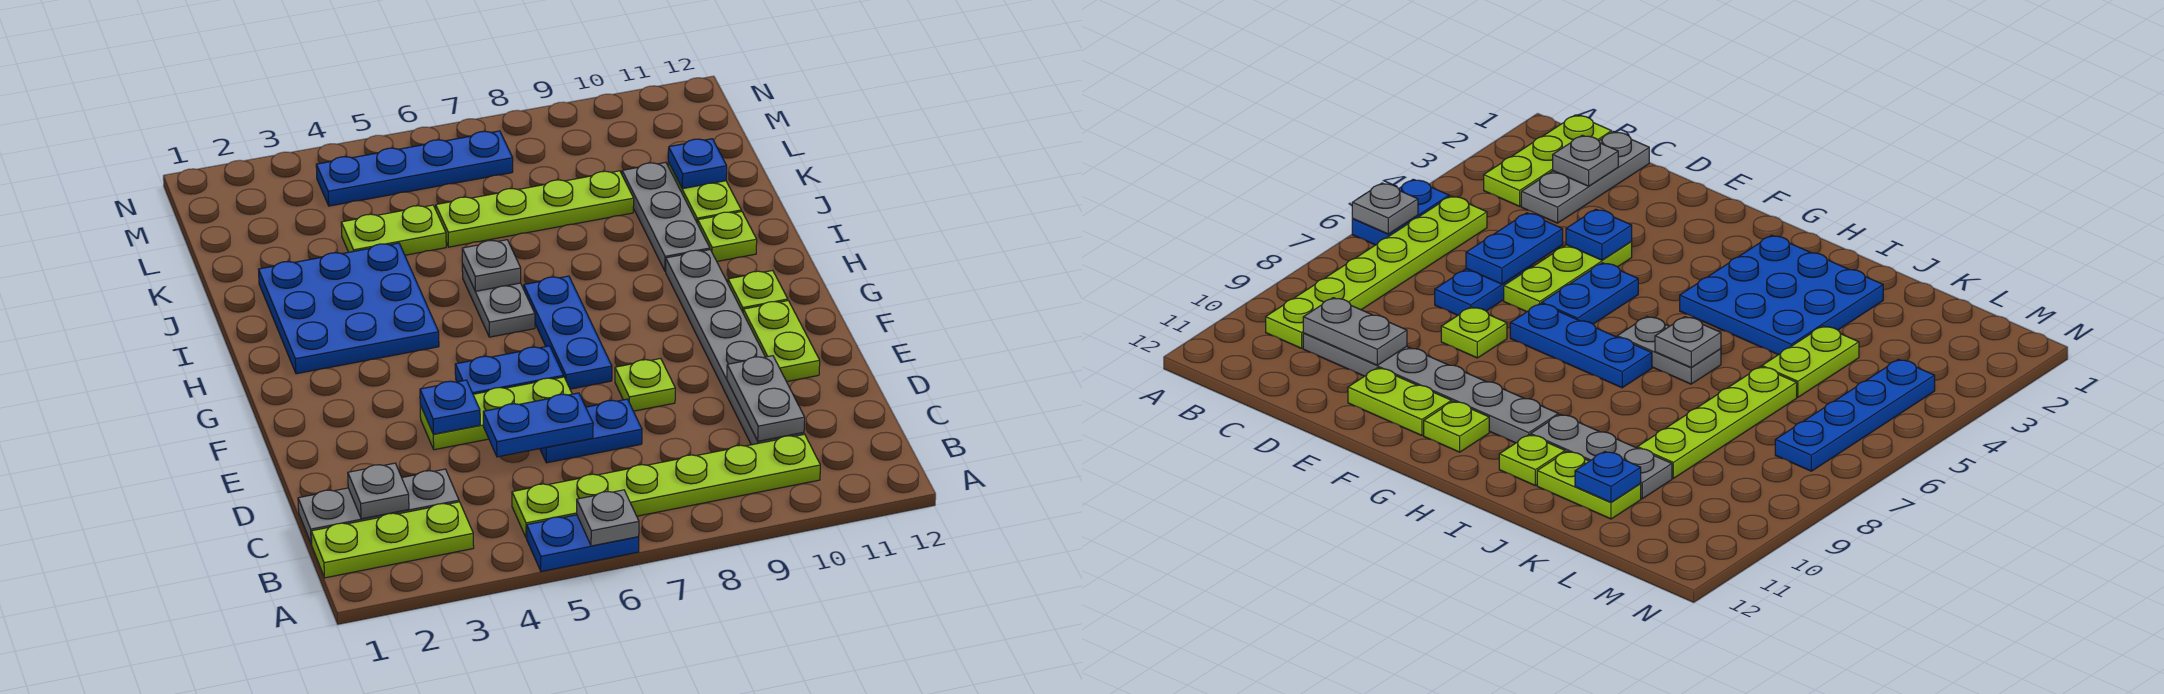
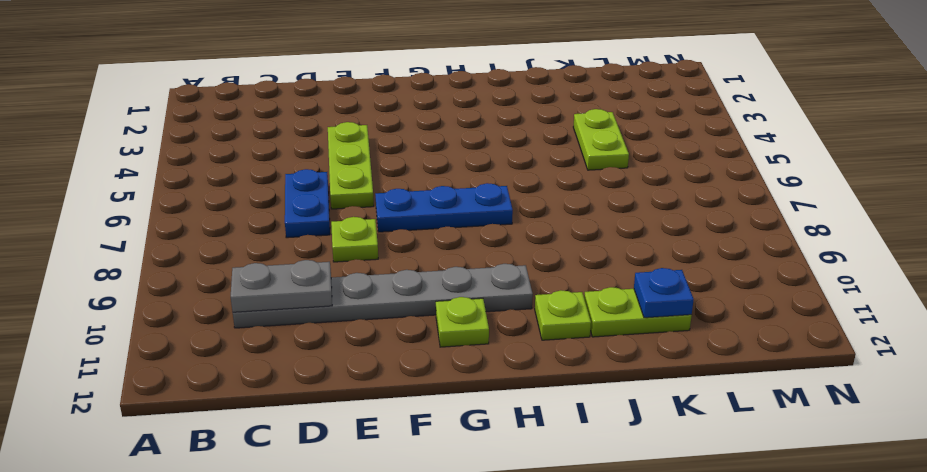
none -> blue plate A5:A6 level 1
none -> lime plate B1:B3 level 1
none -> lime plate B5:B10 level 1

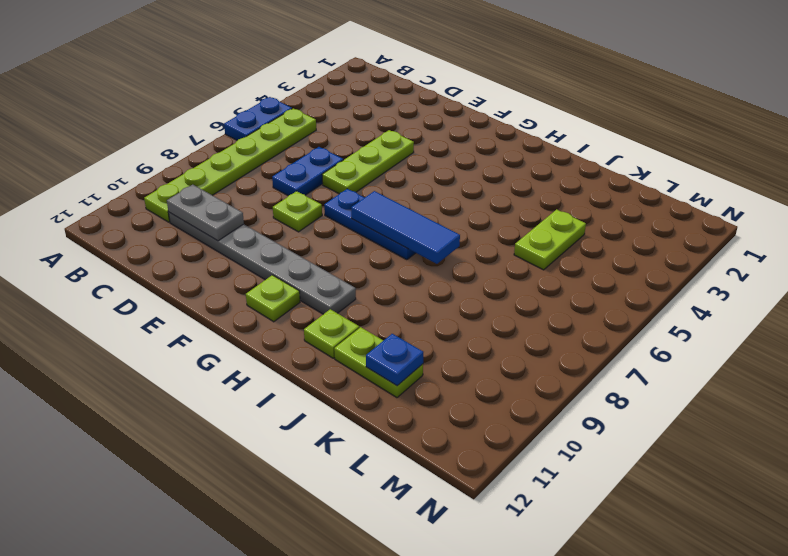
blue tile G7:I7 level 2 -> none
none -> lime plate B1:B3 level 1
none -> grey plate C1:C3 level 1
none -> lime plate E11:F11 level 1

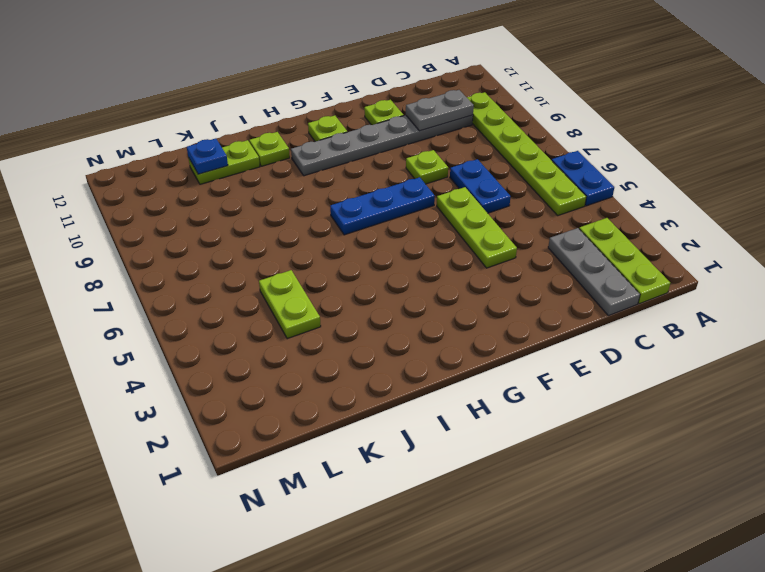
lime plate E11 level 1 -> lime plate E11:F11 level 1
none -> blue plate F5:F6 level 1
none -> blue plate H2:J4 level 1
none -> grey plate H6:I6 level 1

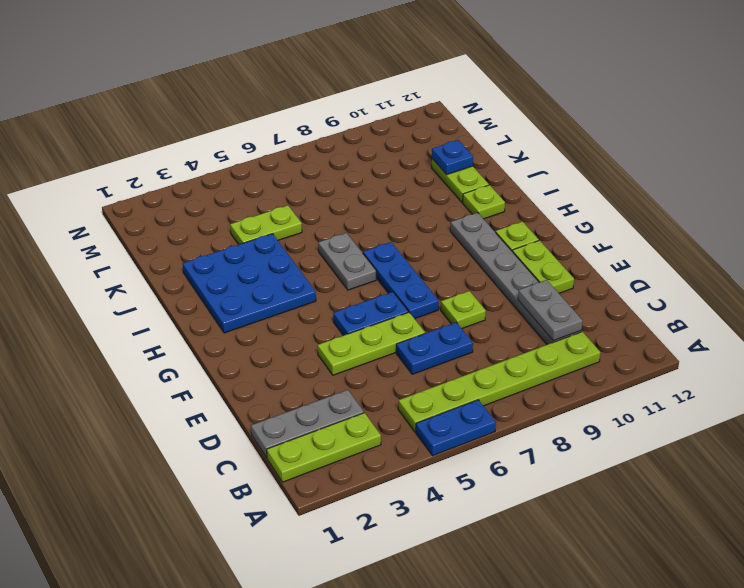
none -> grey plate I10:K10 level 1
none -> lime plate K6:K9 level 1
none -> blue plate M4:M7 level 1

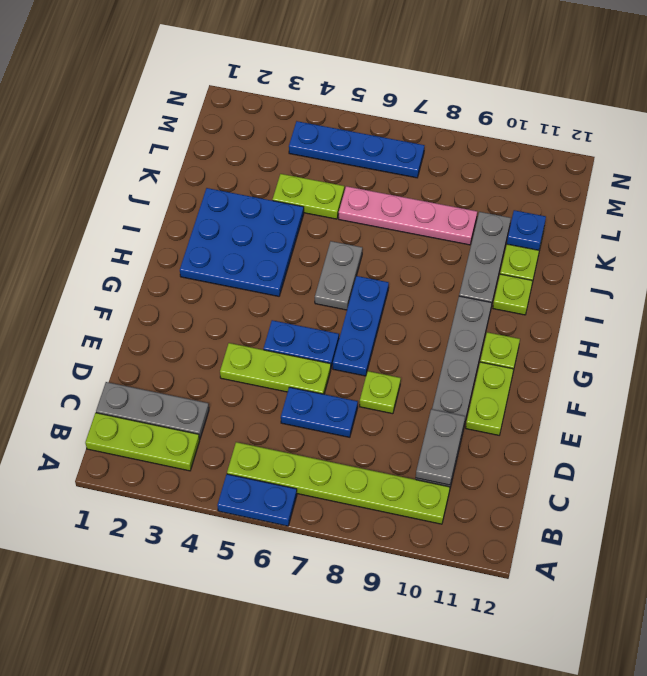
pink plate K6:K9 level 1 -> lime plate K6:K9 level 1
none -> grey plate A6 level 2
none -> grey plate C2 level 2
none -> blue plate D5:D6 level 2

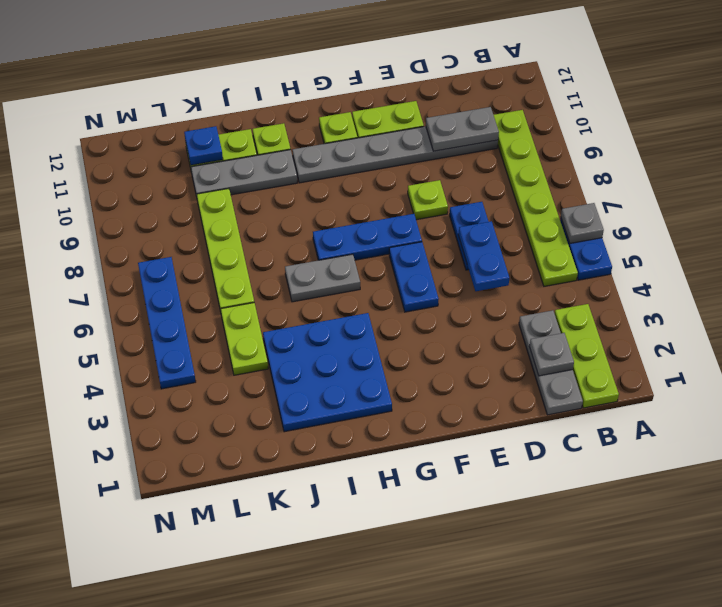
none -> lime plate E4:E6 level 1
none -> blue plate E4 level 2
none -> grey plate I6 level 2

